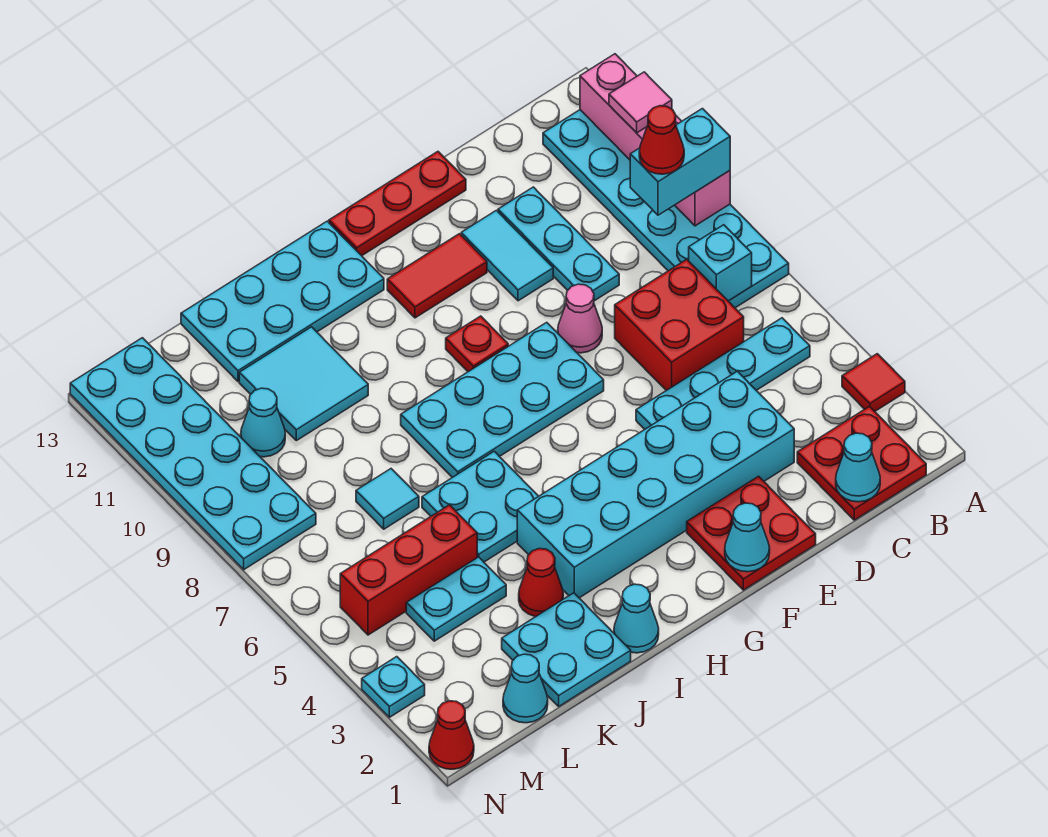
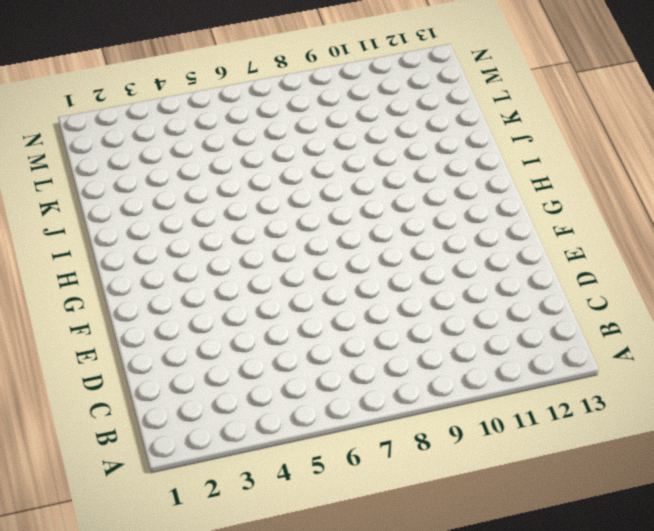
none -> red tile A3 level 1
none -> cyan plate A7:B12 level 1
none -> red plate B1:C2 level 1
none -> cyan plate B5:E5 level 1

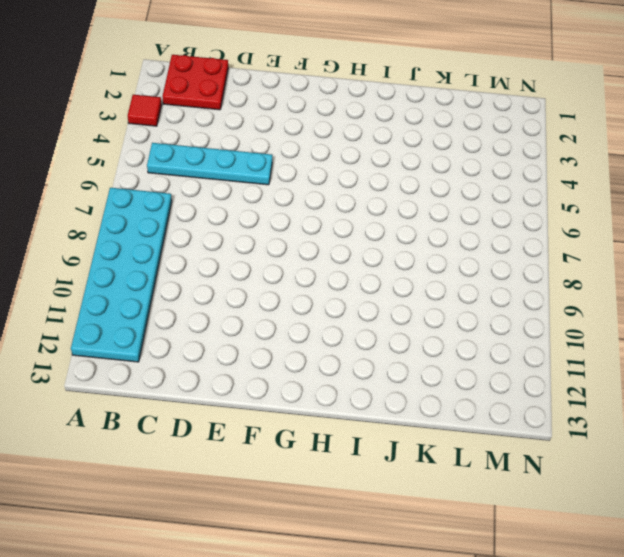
none -> red brick C6:D7 level 1
none -> cyan brick D3:I4 level 1
none -> cyan plate D9:D11 level 1
none -> red plate E1:F2 level 1

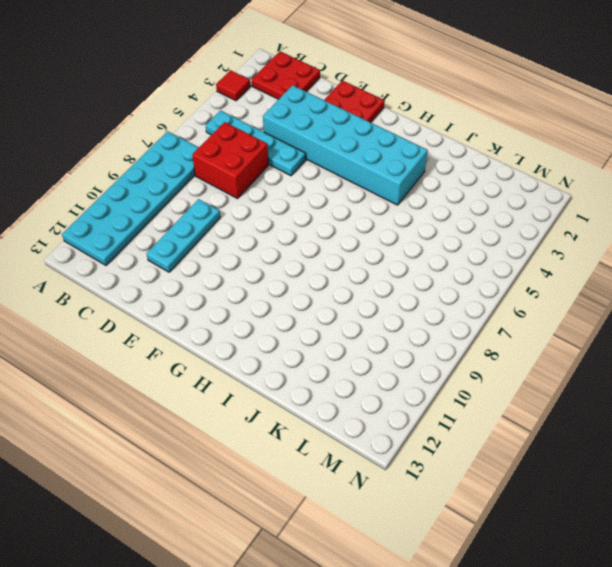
none -> pink cone E8 level 1
none -> cyan tile E10:E11 level 1
none -> red plate E13:G13 level 1
none -> cyan plate F7:I8 level 1

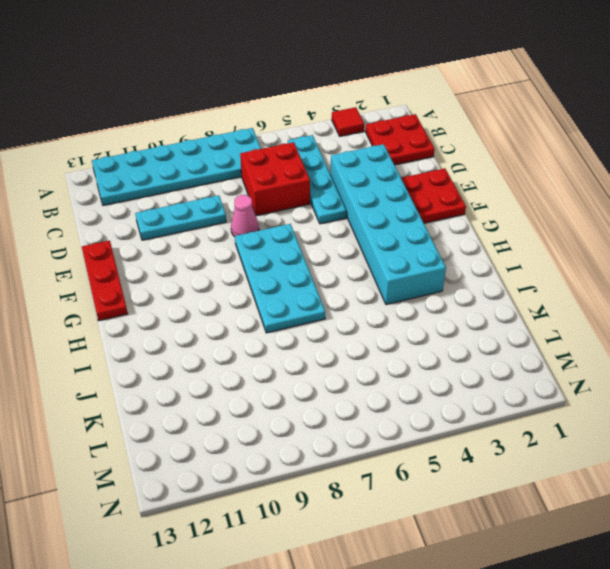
none -> cyan tile E10:E11 level 1
none -> red tile F11:G11 level 1
none -> red plate G9 level 1
none -> cyan plate H12:K13 level 1

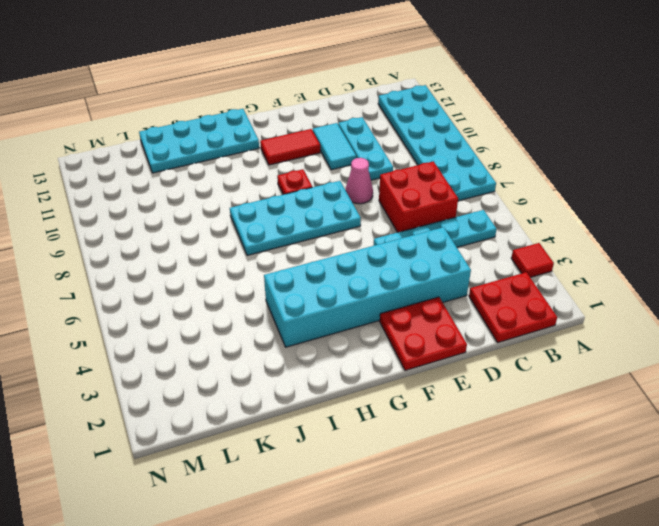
none -> red plate E13:G13 level 1
none -> cyan cone I1 level 1
none -> cyan plate I5:J6 level 1
none -> cyan plate J1:K2 level 1

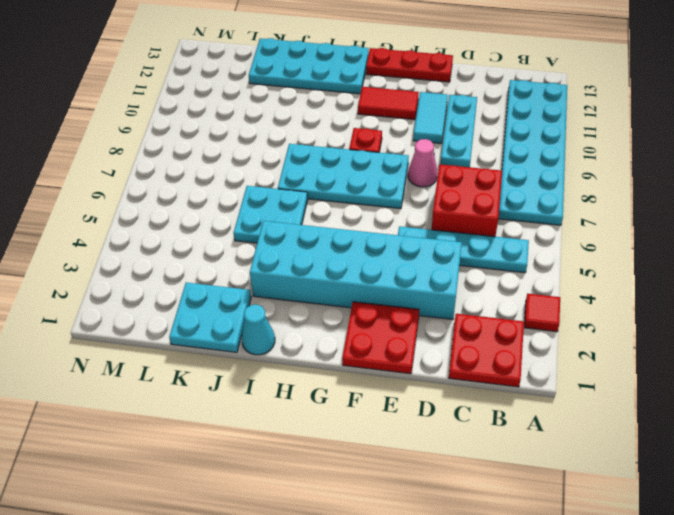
none -> red cone J3 level 1
none -> cyan tile J10:K11 level 1
none -> cyan plate K4:L4 level 1
none -> red brick K5:M5 level 1

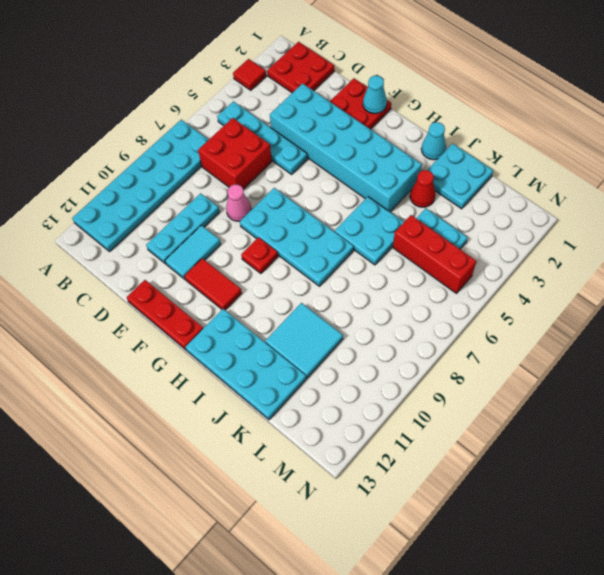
none -> cyan tile K7 level 1
none -> cyan cone L1 level 1
none -> cyan cone L10 level 1
none -> cyan plate M8:N13 level 1

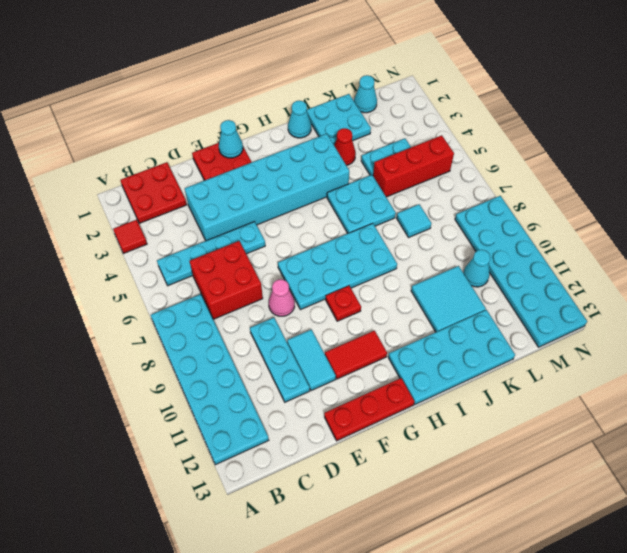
none -> red cone N1 level 1
none -> cyan plate N3 level 1
none -> pink brick A9:A12 level 2
none -> cyan brick B7 level 2

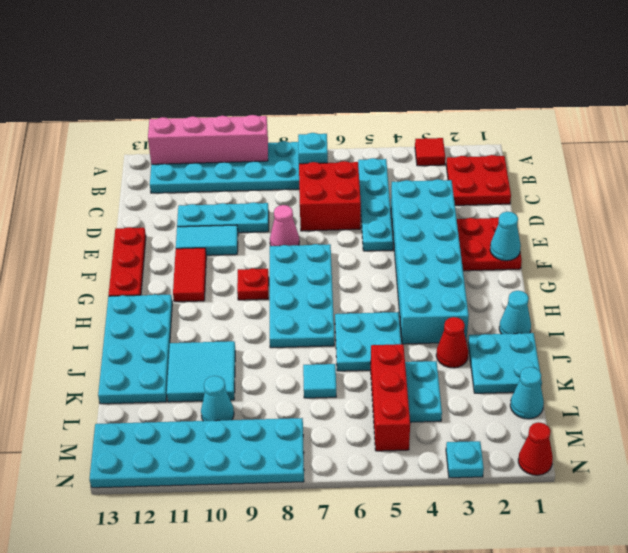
none -> cyan cone C1 level 2
none -> cyan brick A9:B9 level 3
none -> pink tile A11 level 3
none -> red cone B9 level 4

